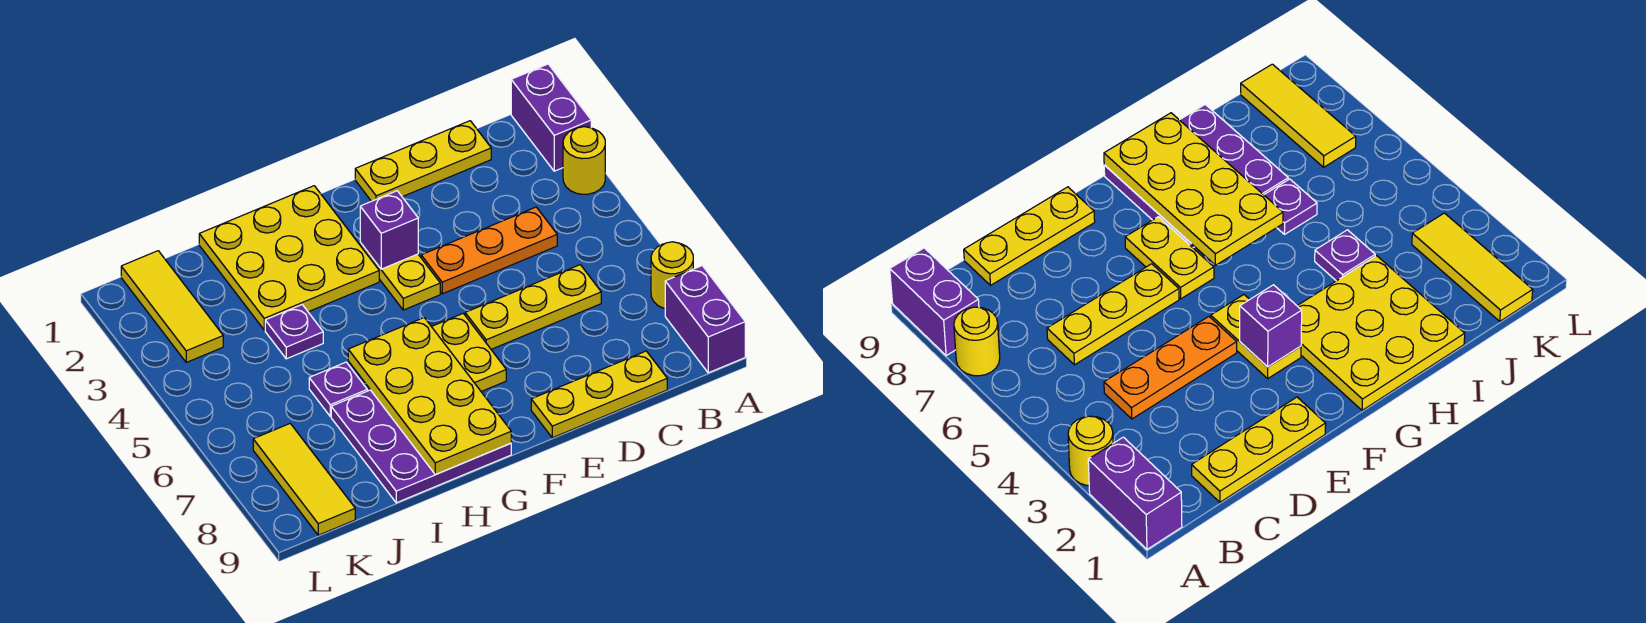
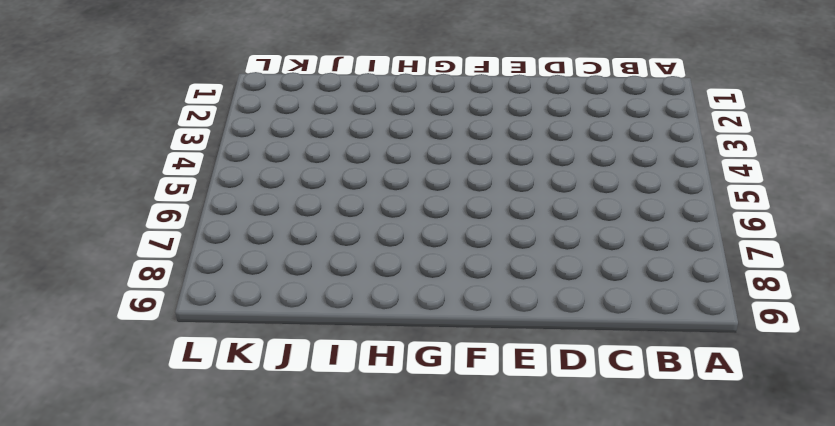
none -> purple brick A1:A2 level 1
none -> yellow round brick A3 level 1
none -> yellow round brick A7 level 1

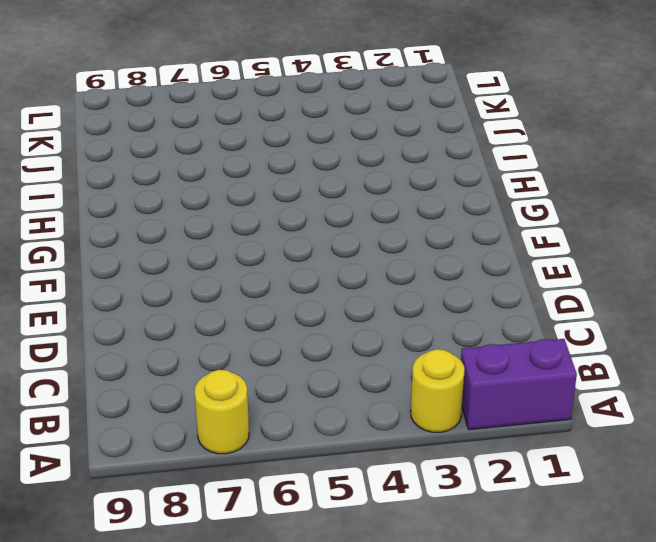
none -> purple brick A8:A9 level 1
none -> yellow plate C1:E1 level 1
none -> orange plate C4:E4 level 1

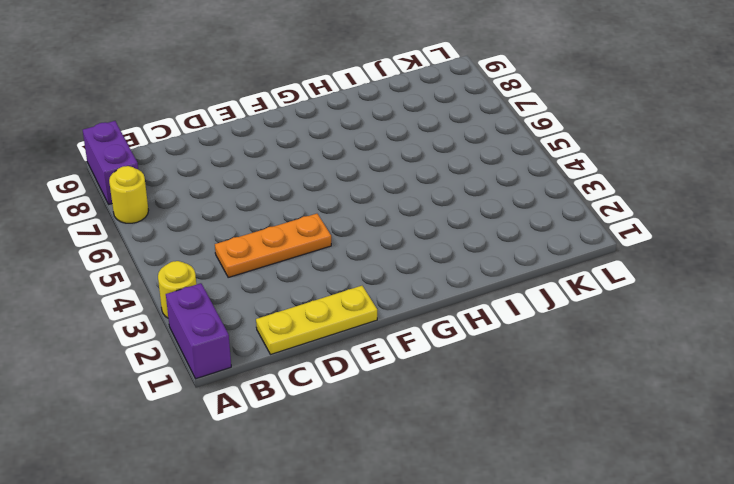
none -> yellow plate C6:E6 level 1
none -> yellow plate C9:E9 level 1
none -> yellow plate F3:F4 level 1

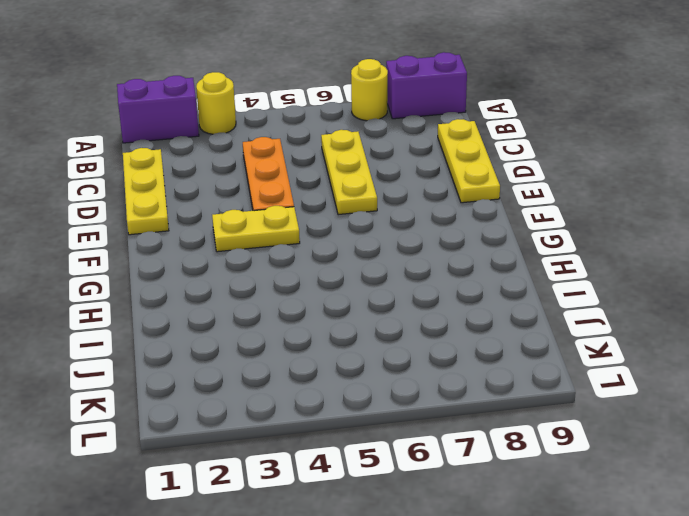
none -> yellow plate F6:F7 level 1
none -> yellow plate G1:I3 level 1
none -> purple plate G7:I9 level 1

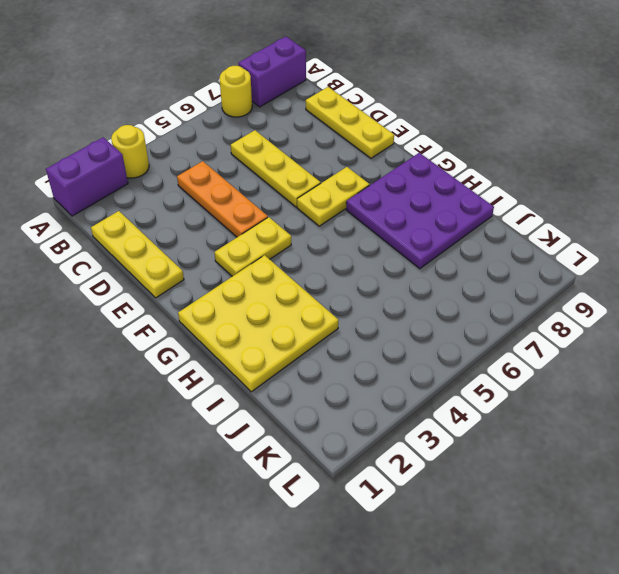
none -> purple plate I4 level 1
none -> purple plate I6 level 1
none -> yellow tile K1:K3 level 1

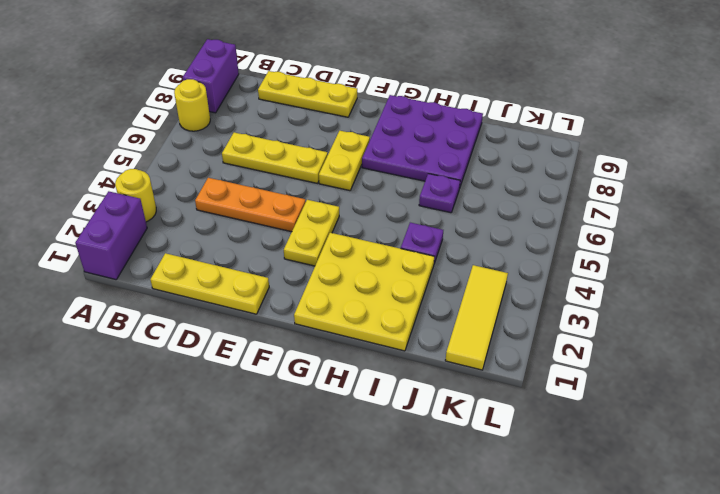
none -> yellow tile K7:K9 level 1
none -> purple brick F3 level 2
none -> yellow plate G6:H9 level 2

